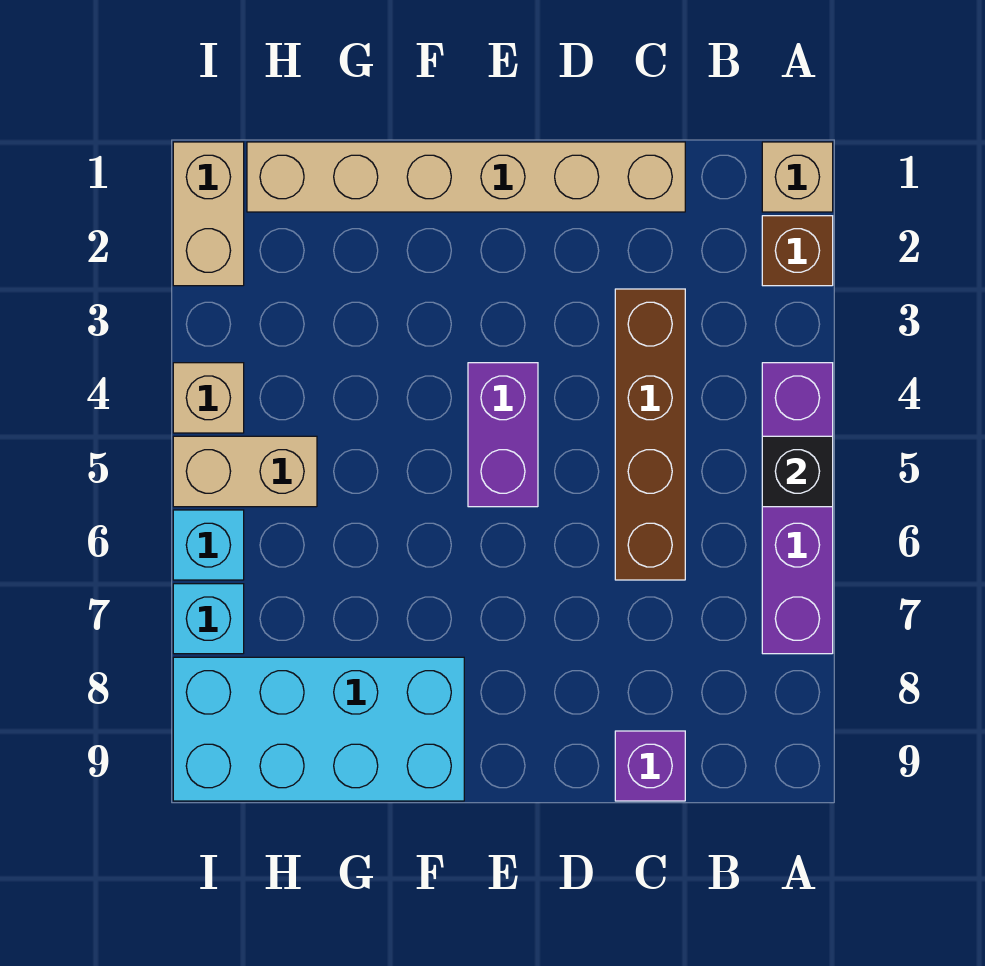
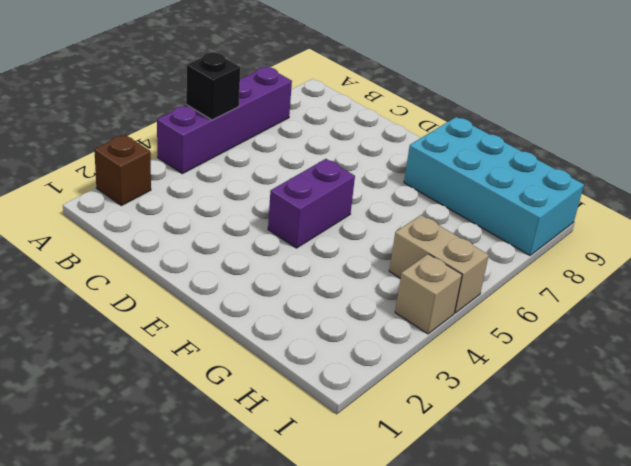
none -> tan brick A1 level 1
none -> tan brick C1:H1 level 1
none -> brown brick C3:C6 level 1

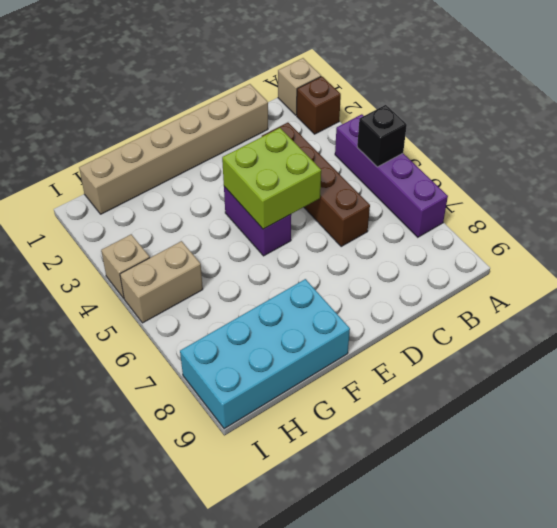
lime brick D4:E5 level 2 -> none
none -> purple brick C9 level 1
none -> tan brick I1:I2 level 1
none -> cyan brick I6 level 1

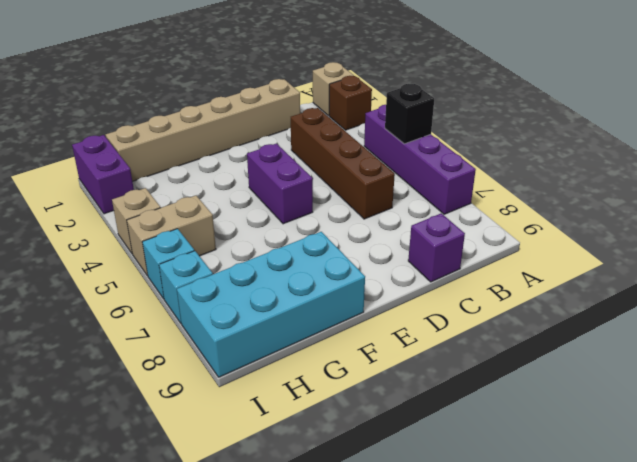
purple brick I1:I2 level 1 -> tan brick I1:I2 level 1

